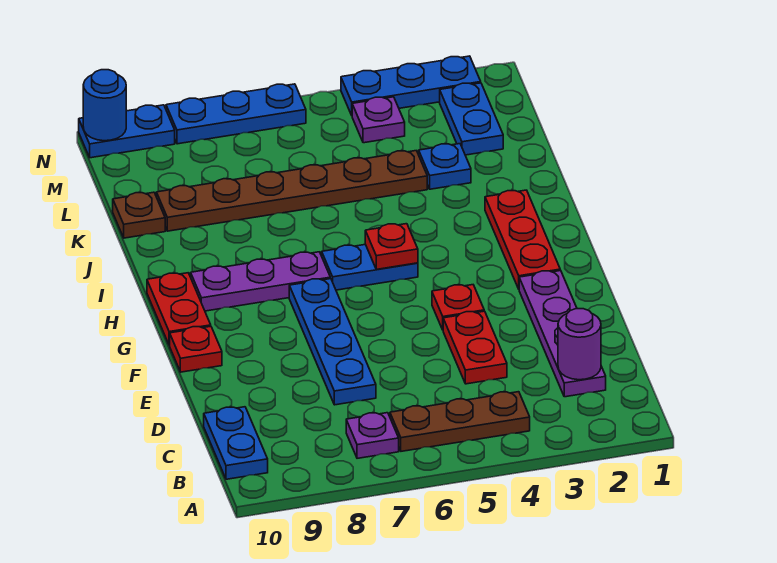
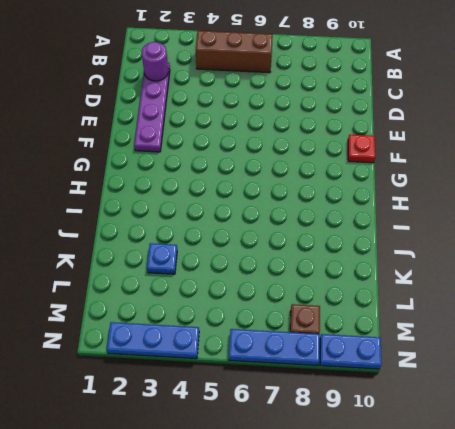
brown brick B4:B6 level 1 -> brown plate B4:B6 level 1
brown plate M8 level 1 -> brown plate K10 level 1
none -> purple plate B7 level 1
none -> blue plate B10:C10 level 1
none -> red plate D4:E4 level 1

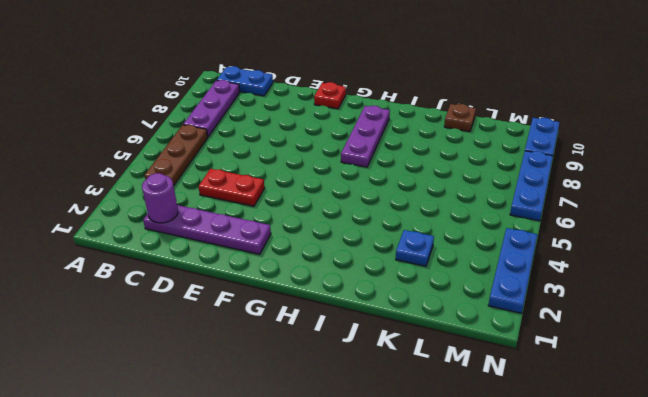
purple plate B7:B9 level 1 -> purple plate B7 level 1
none -> blue plate D7:G7 level 1
none -> red plate F4 level 1
none -> red plate G2:I2 level 1

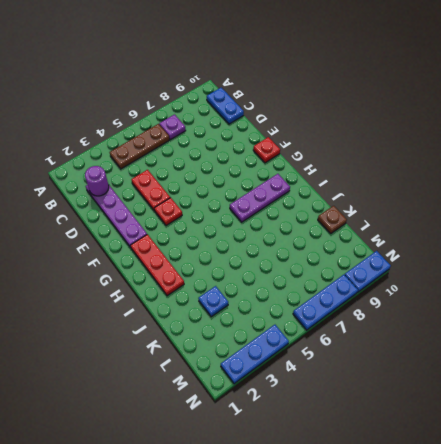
none -> blue plate D7:G7 level 1
none -> red plate G10:H10 level 1
none -> blue plate H5:H6 level 1

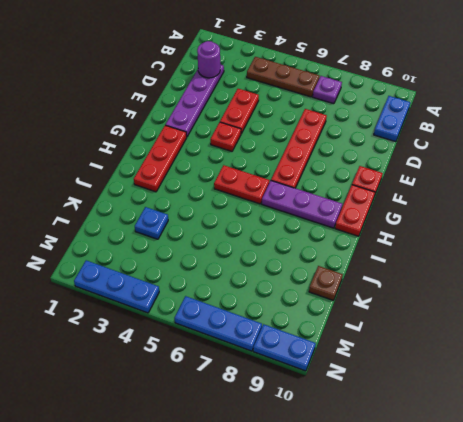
red plate D7:G7 level 1 -> blue plate D7:G7 level 1
red plate H5:H6 level 1 -> blue plate H5:H6 level 1
none -> brown plate K4:K9 level 1
none -> blue plate L2:M2 level 1
none -> purple plate M4 level 1

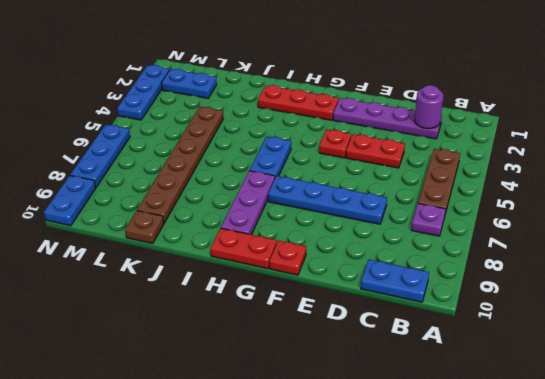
none -> blue plate K3 level 1
none -> purple plate M4 level 1
none -> red plate H5 level 2

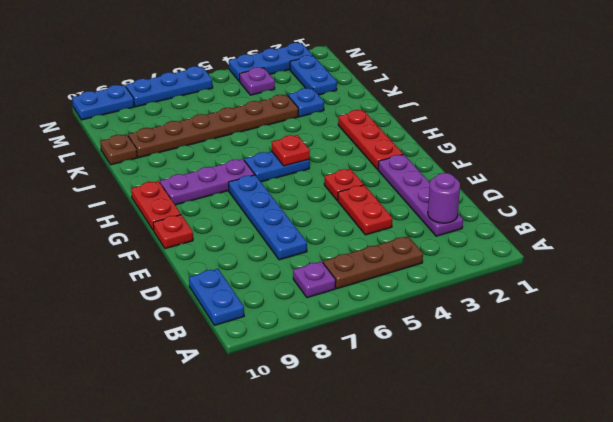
none -> blue round brick N10 level 2

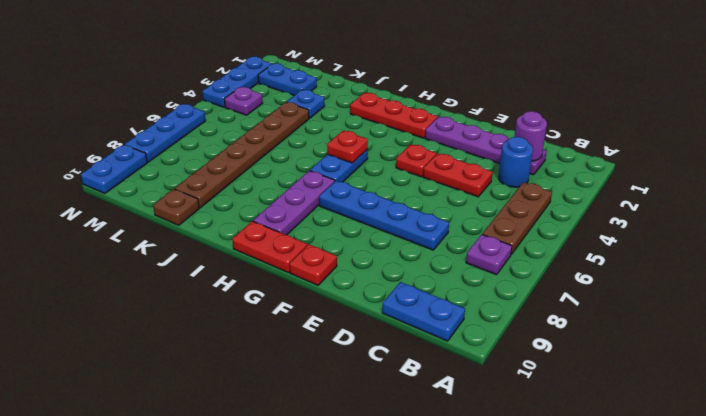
blue round brick C3 level 1 -> blue round brick N10 level 2

